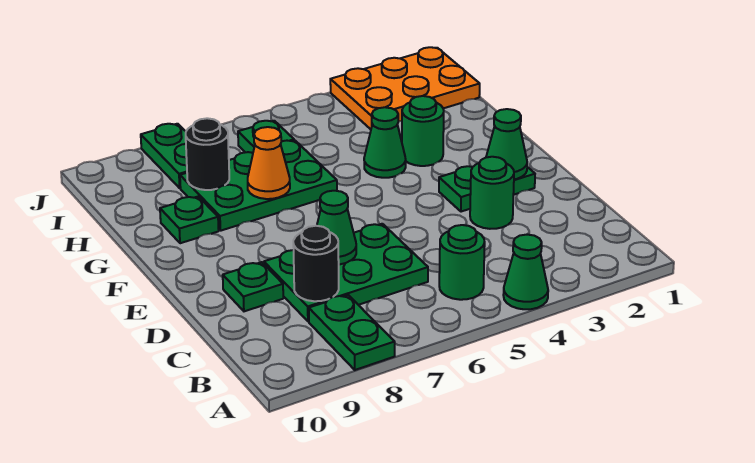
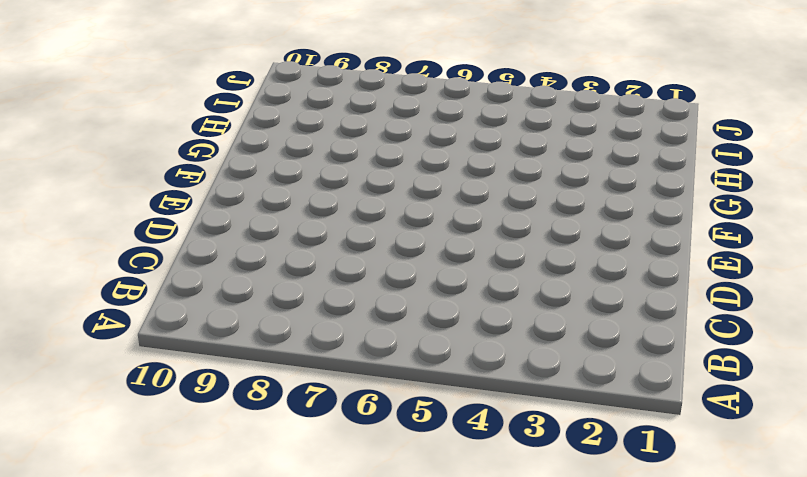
none -> green cone A4 level 1
none -> green plate A8:B8 level 1
none -> green round brick B5 level 1

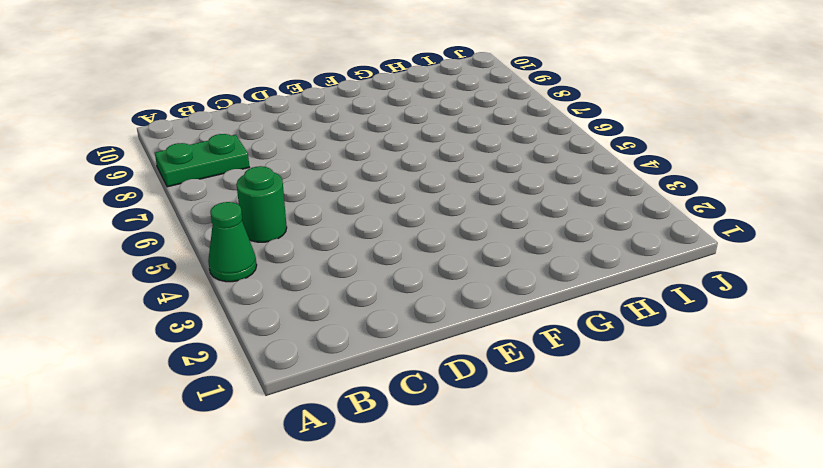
none -> green plate C6:D8 level 1
none -> green round brick D3 level 1
none -> green plate D9 level 1

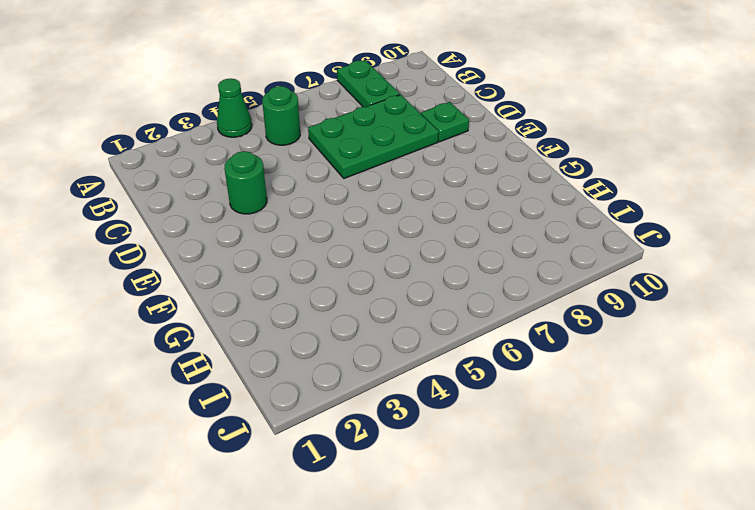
none -> green plate E2:E3 level 1
none -> green round brick G3 level 1
none -> green cone G4 level 1

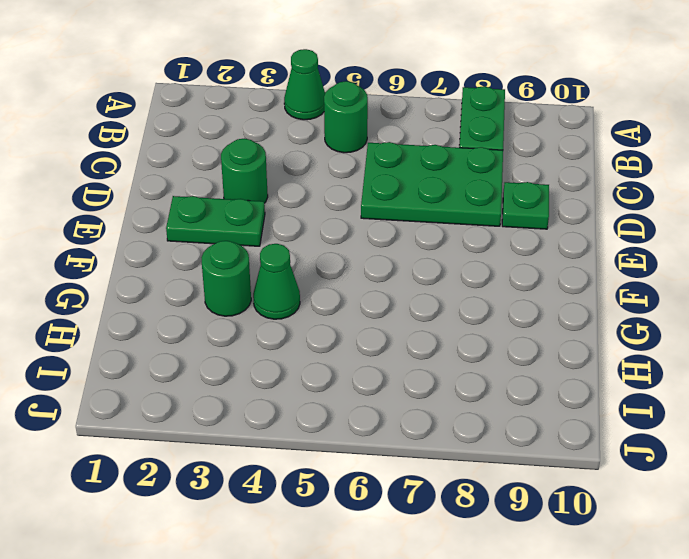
none -> green plate G6:H8 level 1
none -> green plate G9 level 1
none -> orange plate I1:J3 level 1

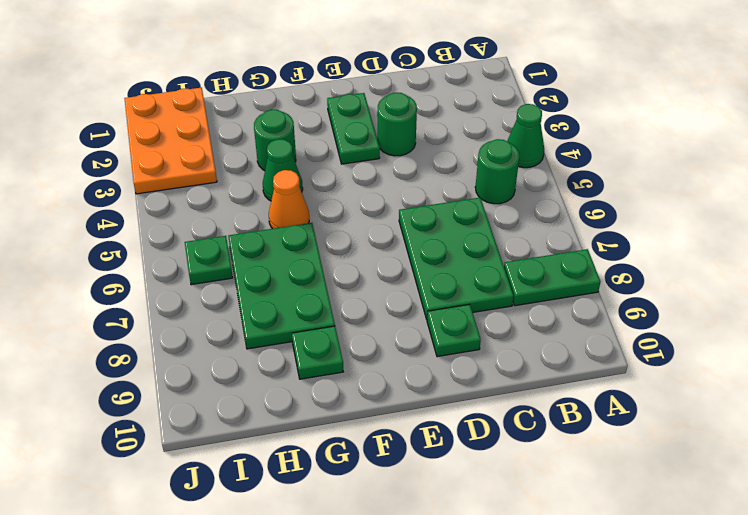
orange cone G5 level 1 -> orange cone G7 level 2
none -> green plate I8:J8 level 1
none -> black round brick C8 level 2
none -> green cone D7 level 2

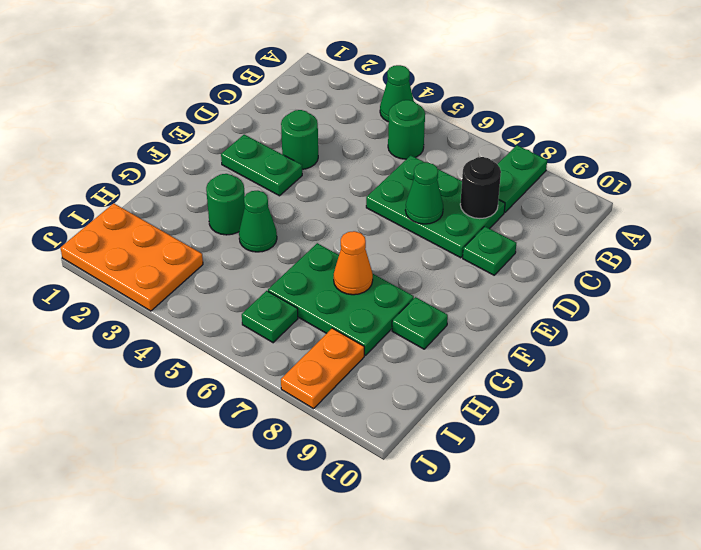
orange plate I8:J8 level 1 -> green plate I8:J8 level 1
none -> green cone E2 level 2
none -> black round brick H8 level 2

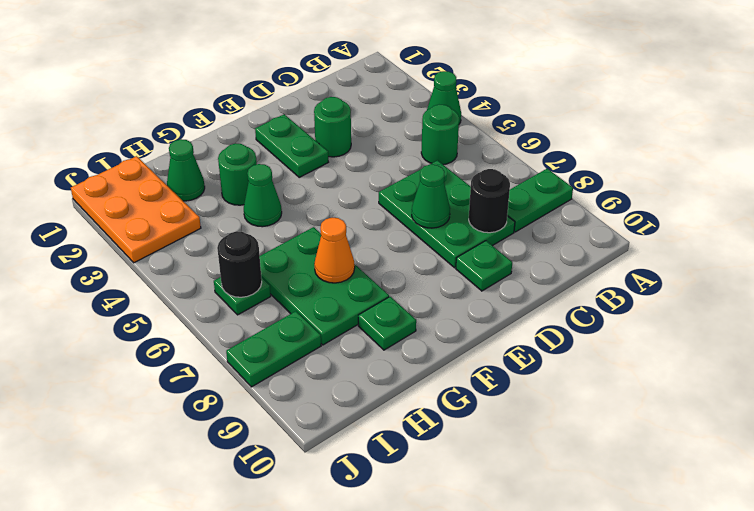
green cone H2 level 1 -> green cone E2 level 2
black round brick I6 level 2 -> black round brick H8 level 2

